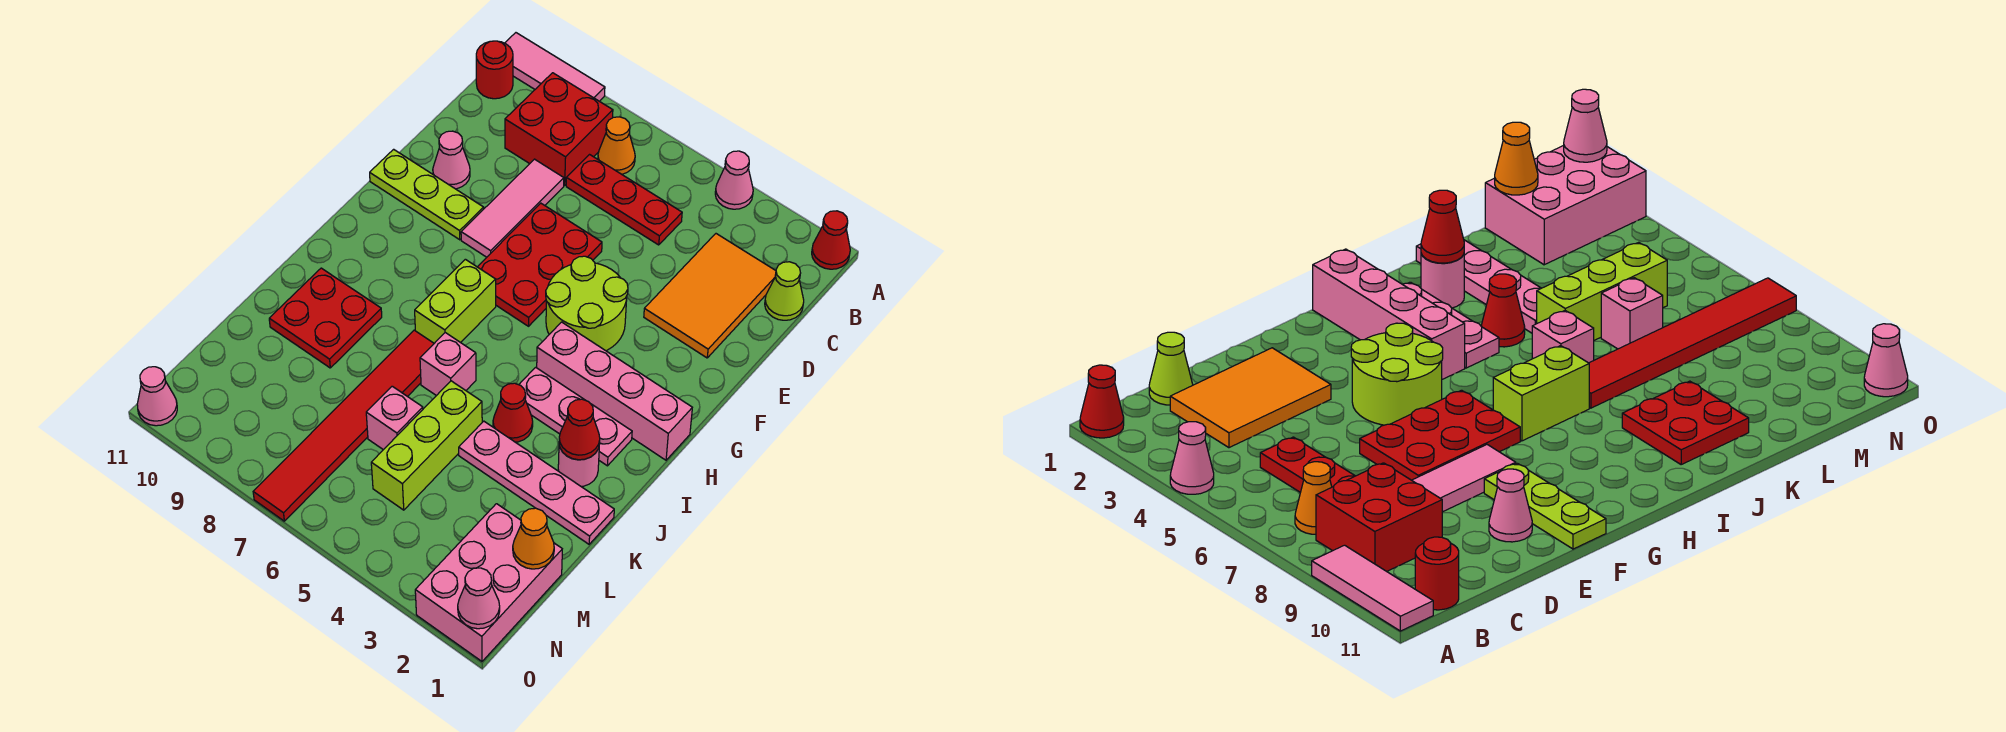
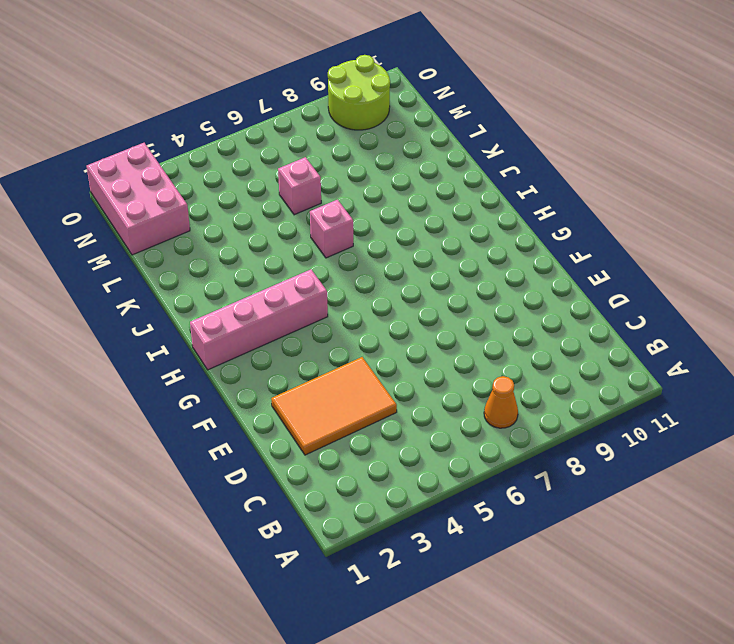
orange tile D2:E4 level 1 -> orange tile C2:E3 level 1
lime round brick N9:O10 level 1 -> lime round brick F4:G5 level 1
none -> red cone A1 level 1
none -> pink cone A4 level 1
none -> pink tile A9:A11 level 1
none -> red brick B8:C9 level 1

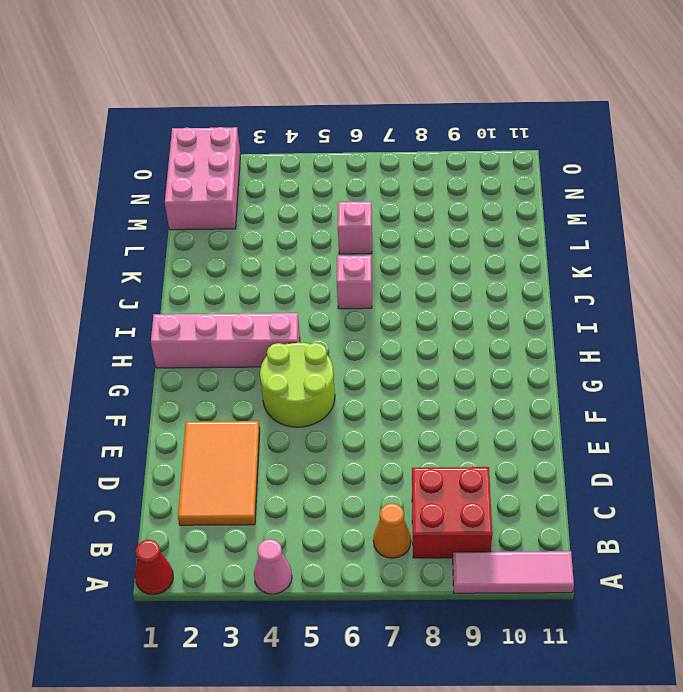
none -> red round brick B11 level 1
none -> lime cone C1 level 1
none -> red plate C5:C7 level 1
none -> pink tile D8:F8 level 1

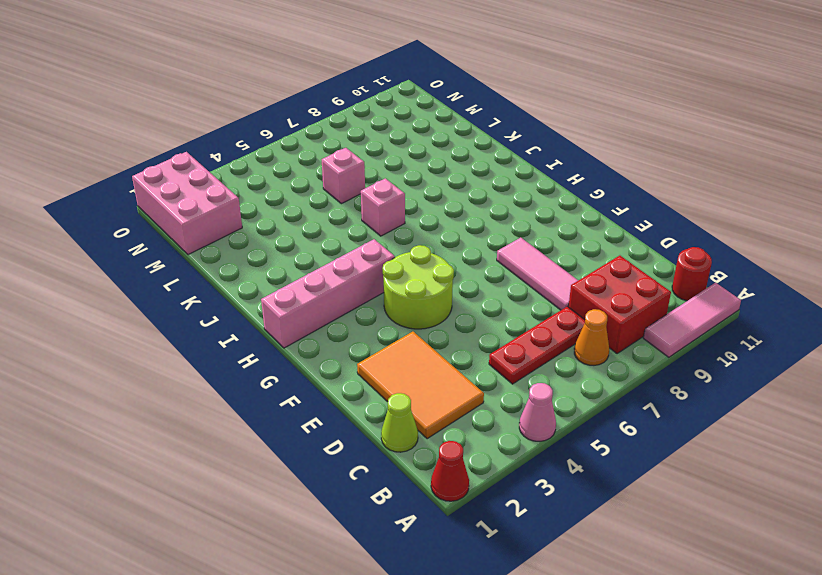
none -> red plate E6:G7 level 1
none -> pink cone E10 level 1
none -> lime plate F9:F11 level 1
none -> lime brick H7:I7 level 1

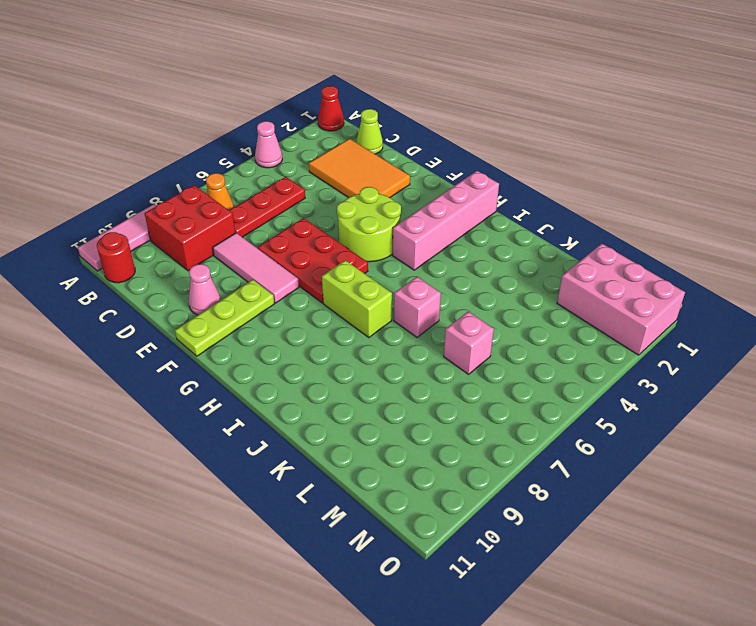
none -> pink plate I2:I4 level 1
none -> pink round brick J2 level 1
none -> red cone J4 level 1
none -> red tile J7:O7 level 1

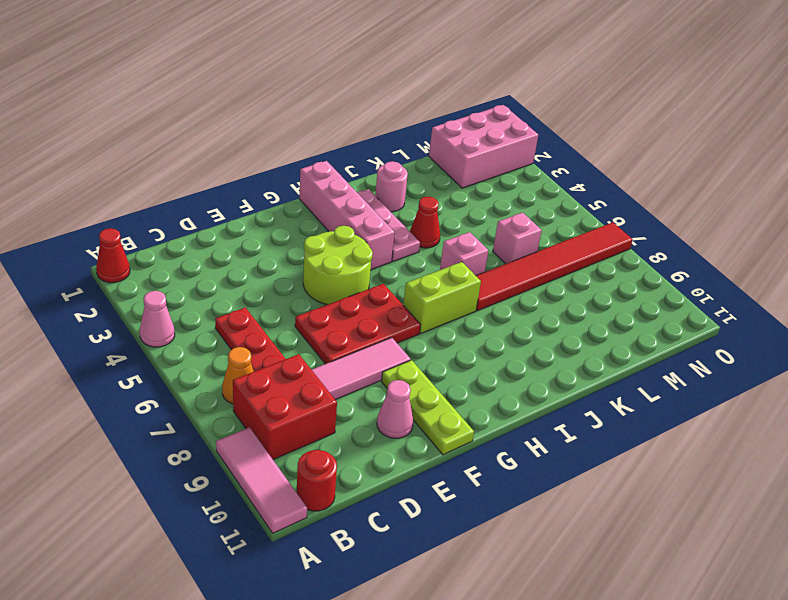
none -> lime cone C1 level 1
none -> orange tile C2:E3 level 1
none -> red plate J9:K10 level 1
none -> pink plate K1:K4 level 1

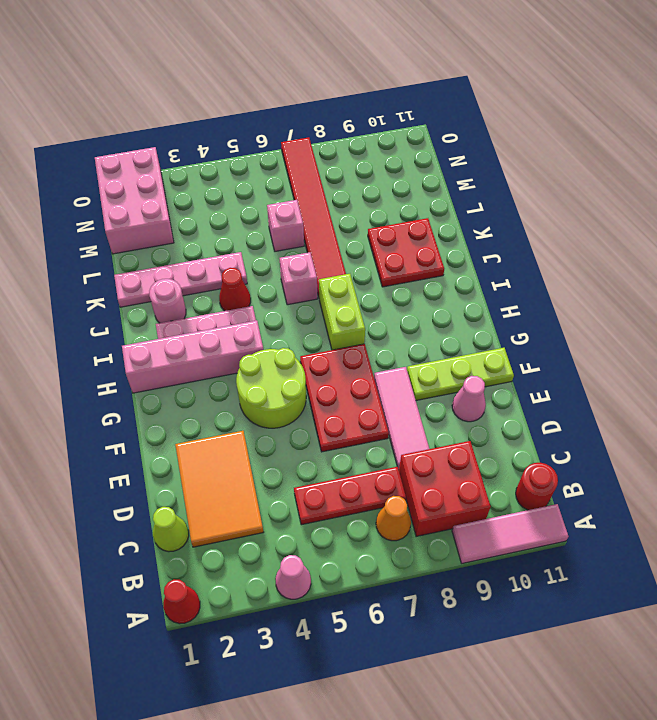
none -> lime brick K5:M5 level 1
none -> pink cone O11 level 1
none -> red cone J2 level 2
none -> orange cone M1 level 2

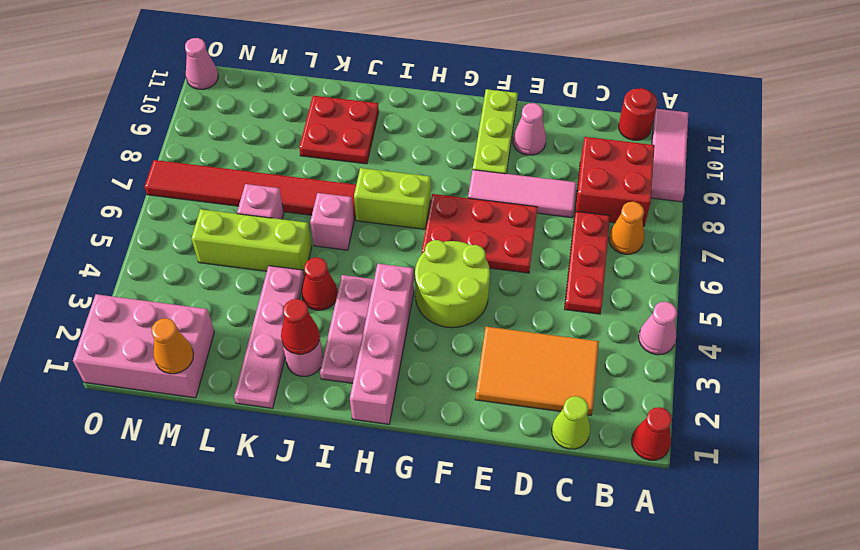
none -> pink cone O1 level 2

